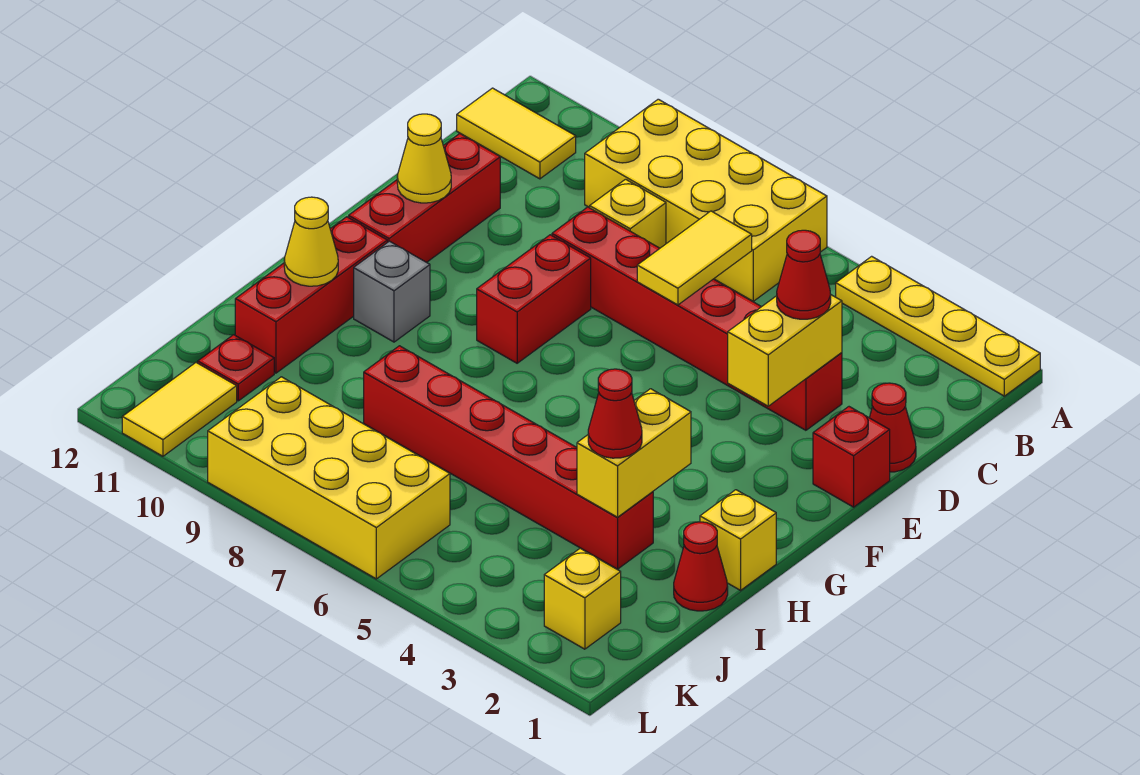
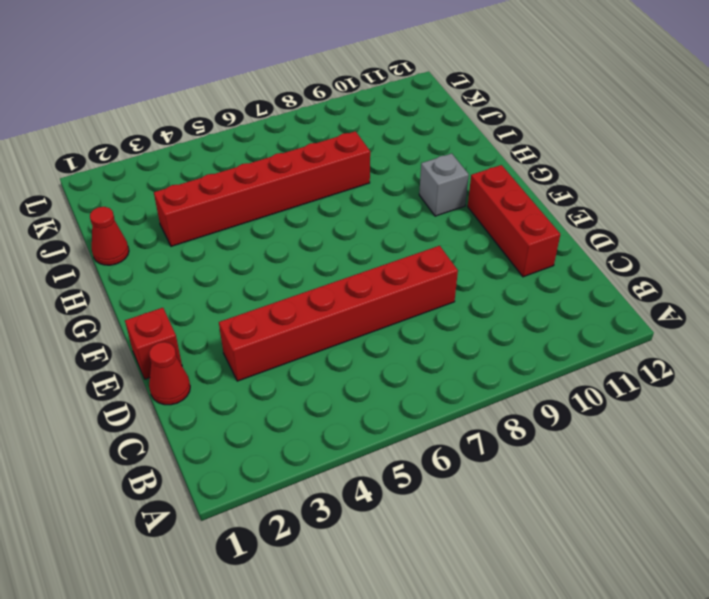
none -> yellow plate A1:A4 level 1
none -> yellow brick A6:B9 level 1
none -> yellow tile B11:B12 level 1

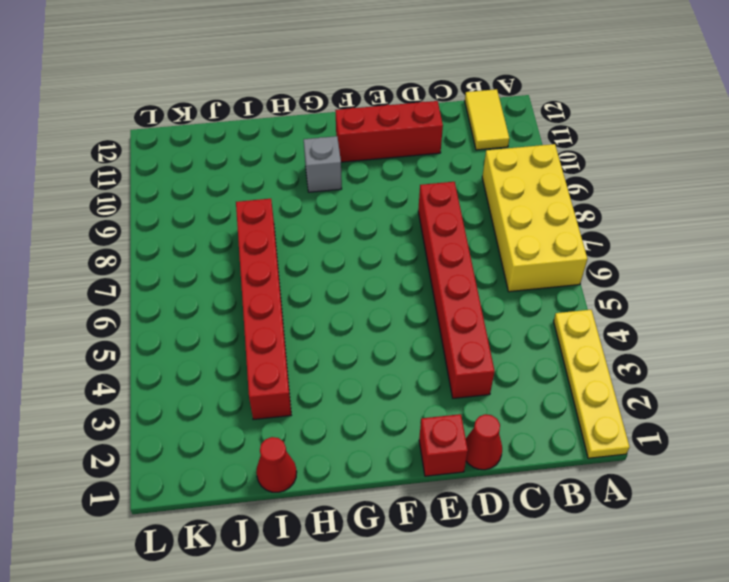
none -> yellow brick C8 level 1
none -> red brick E8:F8 level 1
none -> red brick G11:I11 level 1

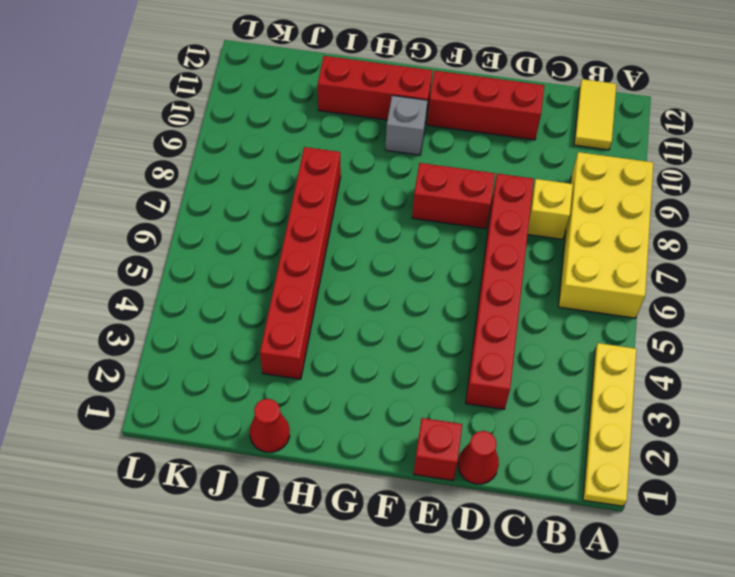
none -> yellow brick H1 level 1
none -> red plate J11 level 1
none -> yellow brick K2 level 1

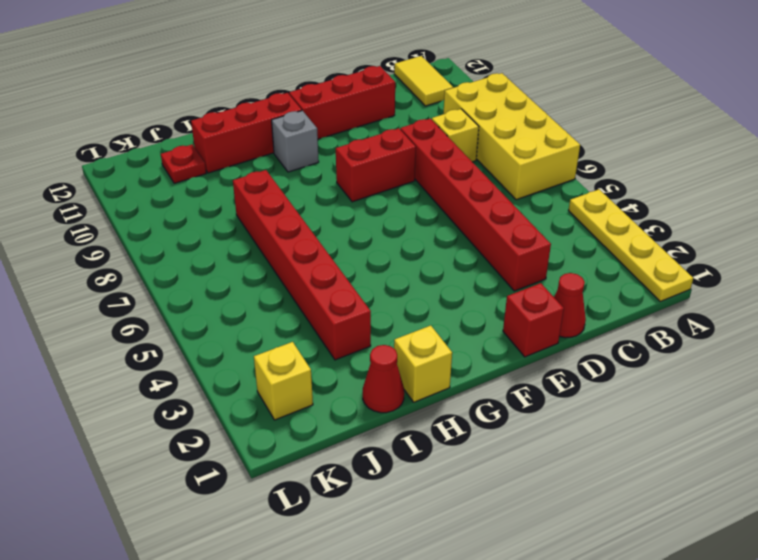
none -> yellow brick K6:L9 level 1
none -> yellow tile K11:L11 level 1
none -> yellow tile C6:D6 level 2

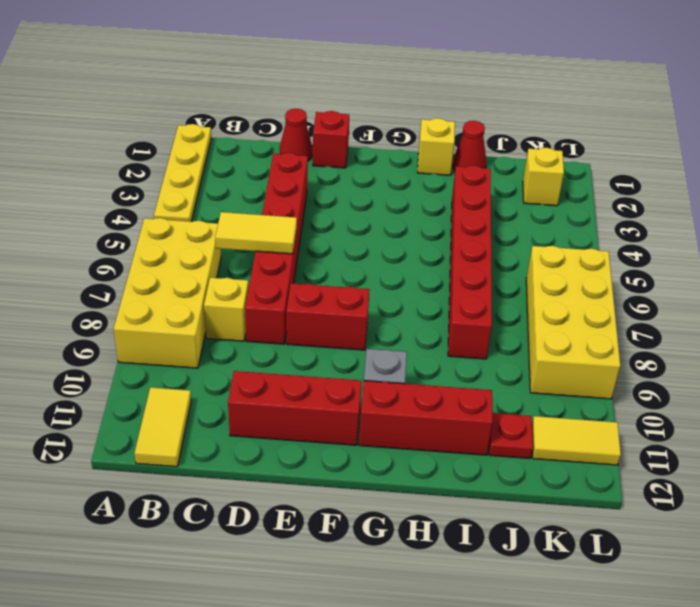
none -> yellow brick D3:E3 level 2
none -> yellow cone E11 level 2
none -> yellow brick H3:I3 level 2

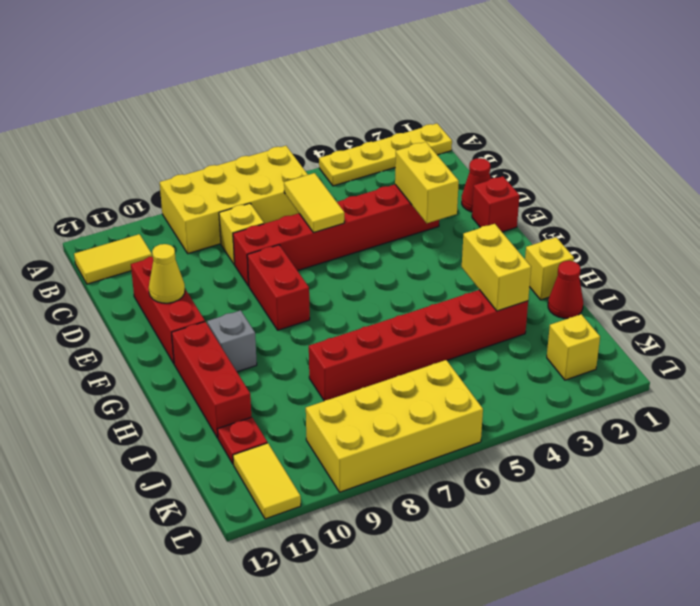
none -> yellow cone H11 level 2
none -> red cone D3 level 3
none -> red cone I3 level 3

